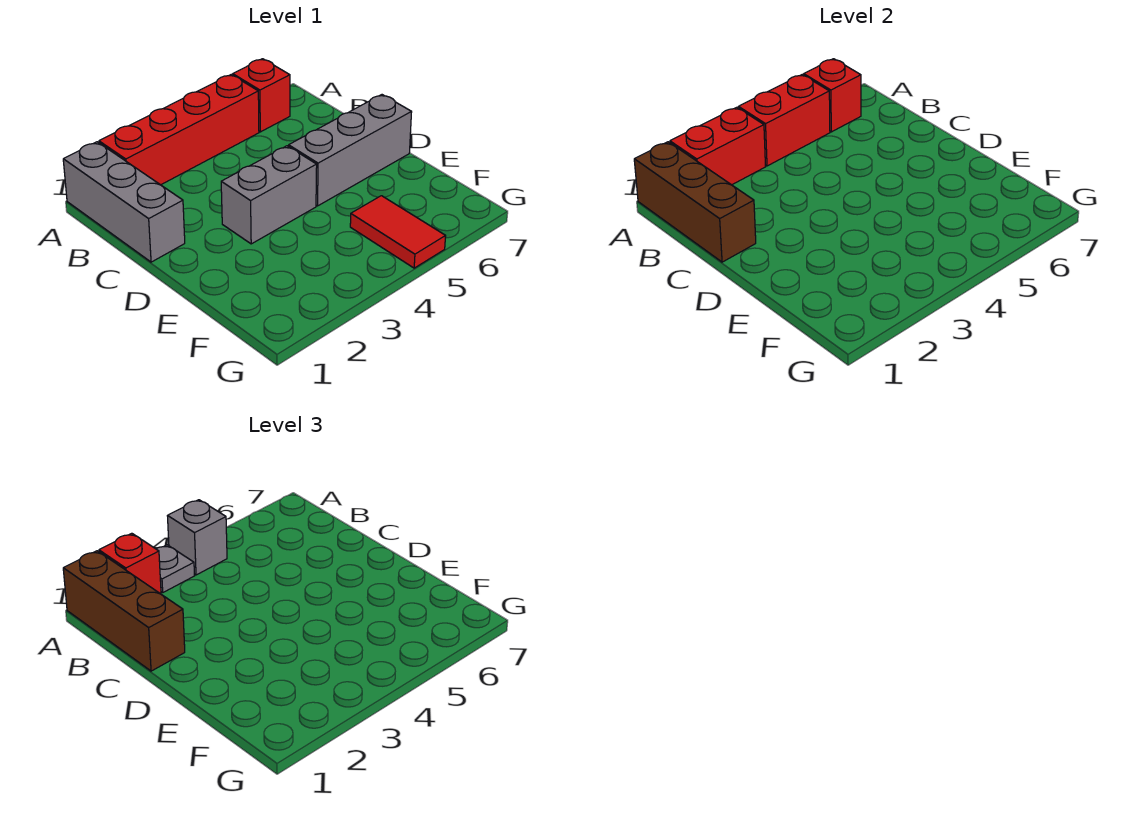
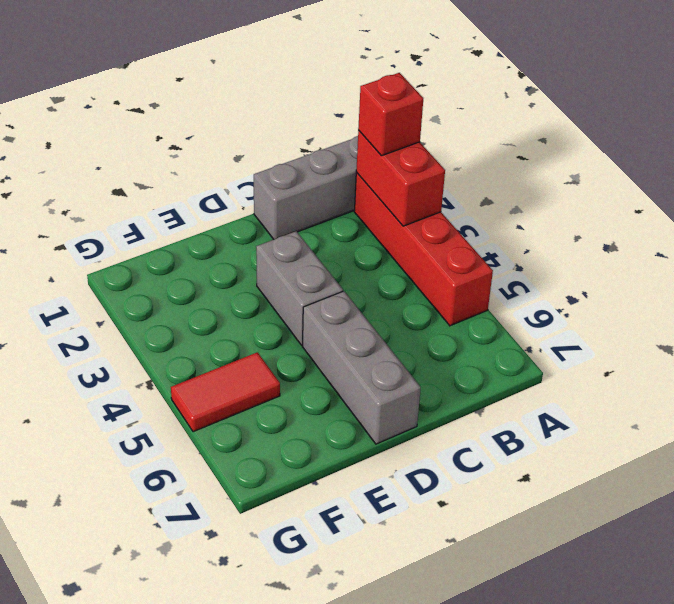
none -> red brick A6 level 1
none -> brown brick A1:C1 level 2
none -> red brick A4:A5 level 2

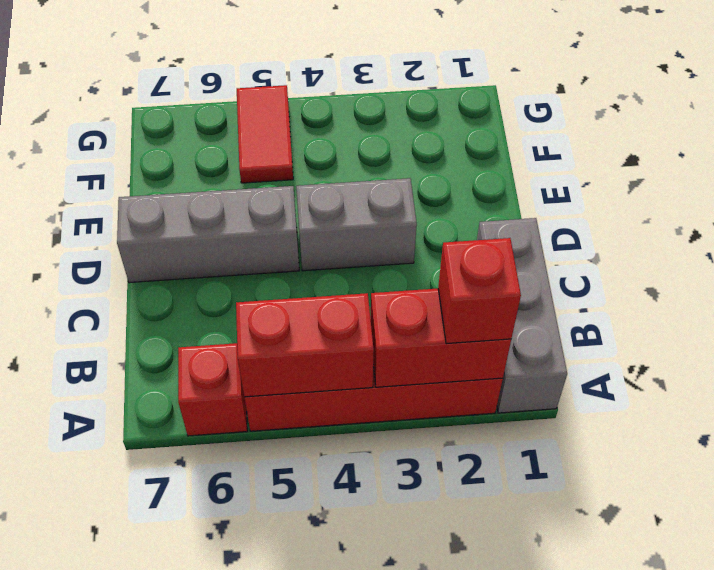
none -> brown brick A1:C1 level 2
none -> red brick A6 level 2
none -> brown brick A1:C1 level 3

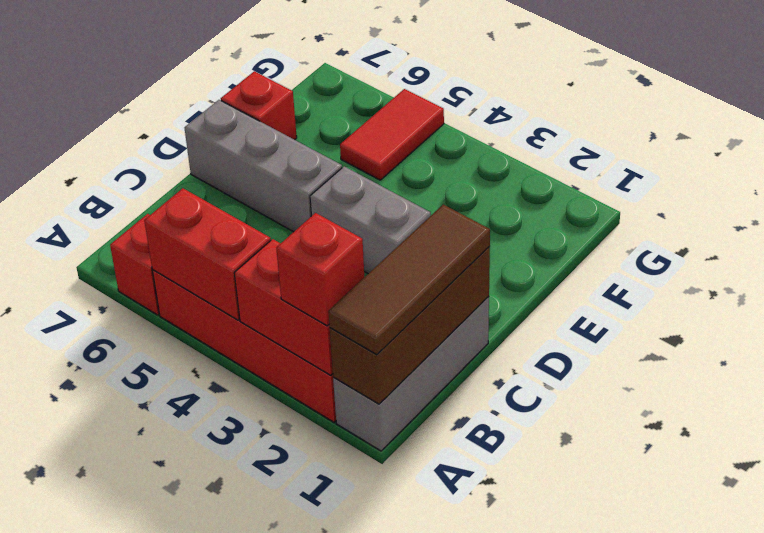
brown tile A1:C1 level 3 -> brown brick A1:C1 level 3
red brick E7 level 1 -> red brick A6 level 2
none -> grey plate A3 level 3
none -> grey brick A4 level 3

